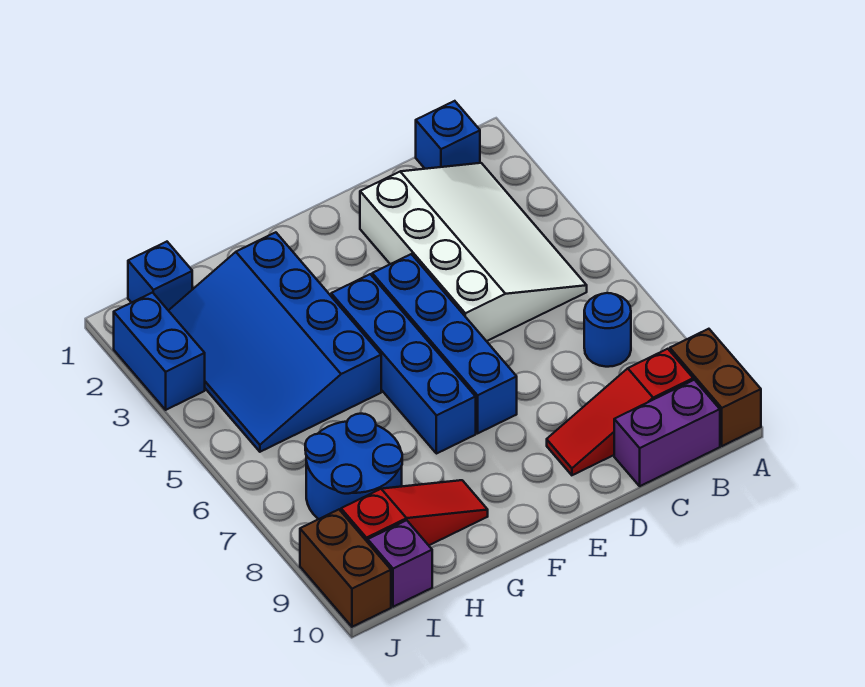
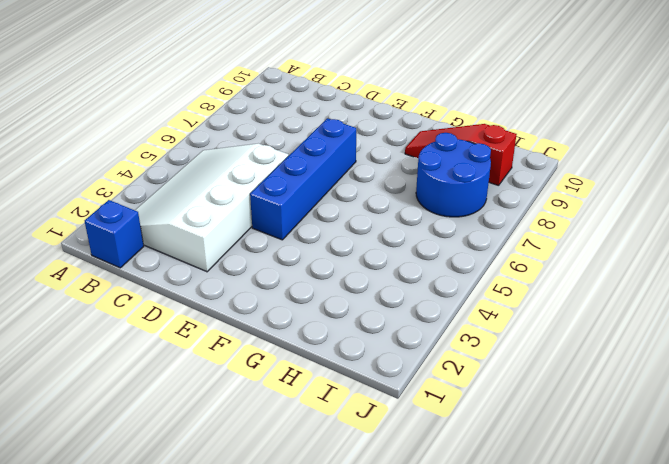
none -> brown brick A9:A10 level 1
none -> blue round brick B7 level 1
none -> red slope B9:D9 level 1 top B

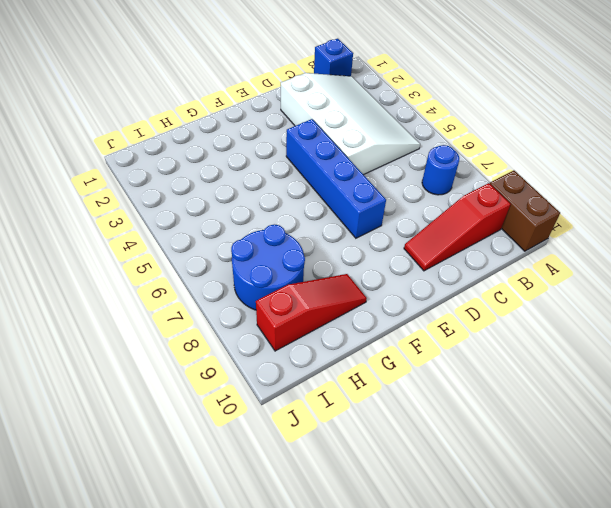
none -> purple brick B10:C10 level 1
none -> blue brick F4:F7 level 1
none -> blue slope G2:I5 level 1 top G

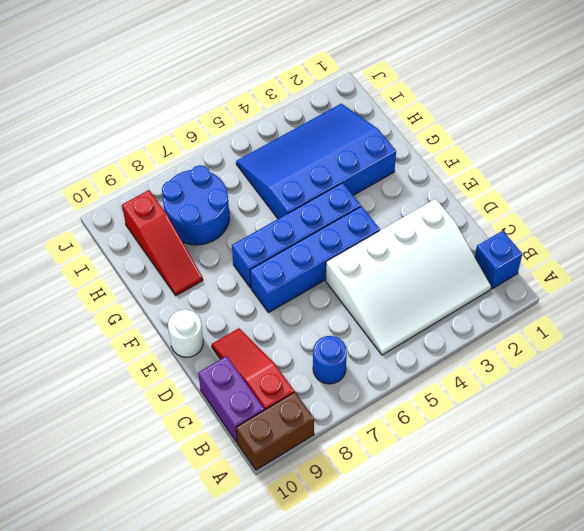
white round brick E10 level 1 -> none
none -> blue brick I1 level 1
none -> purple brick I10 level 1
none -> blue brick J2:J3 level 1

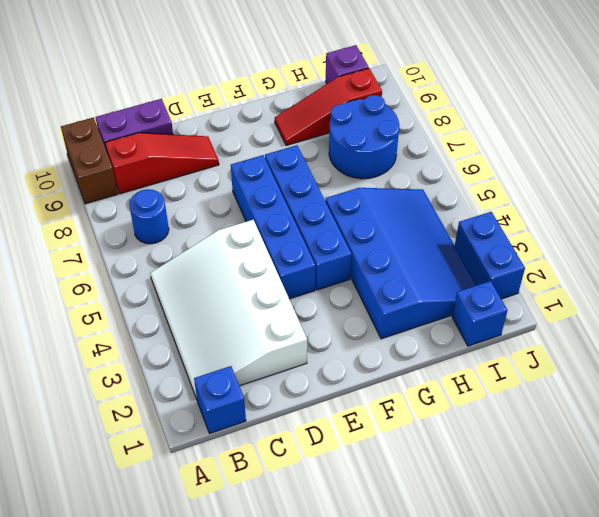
none -> brown brick J9:J10 level 1

